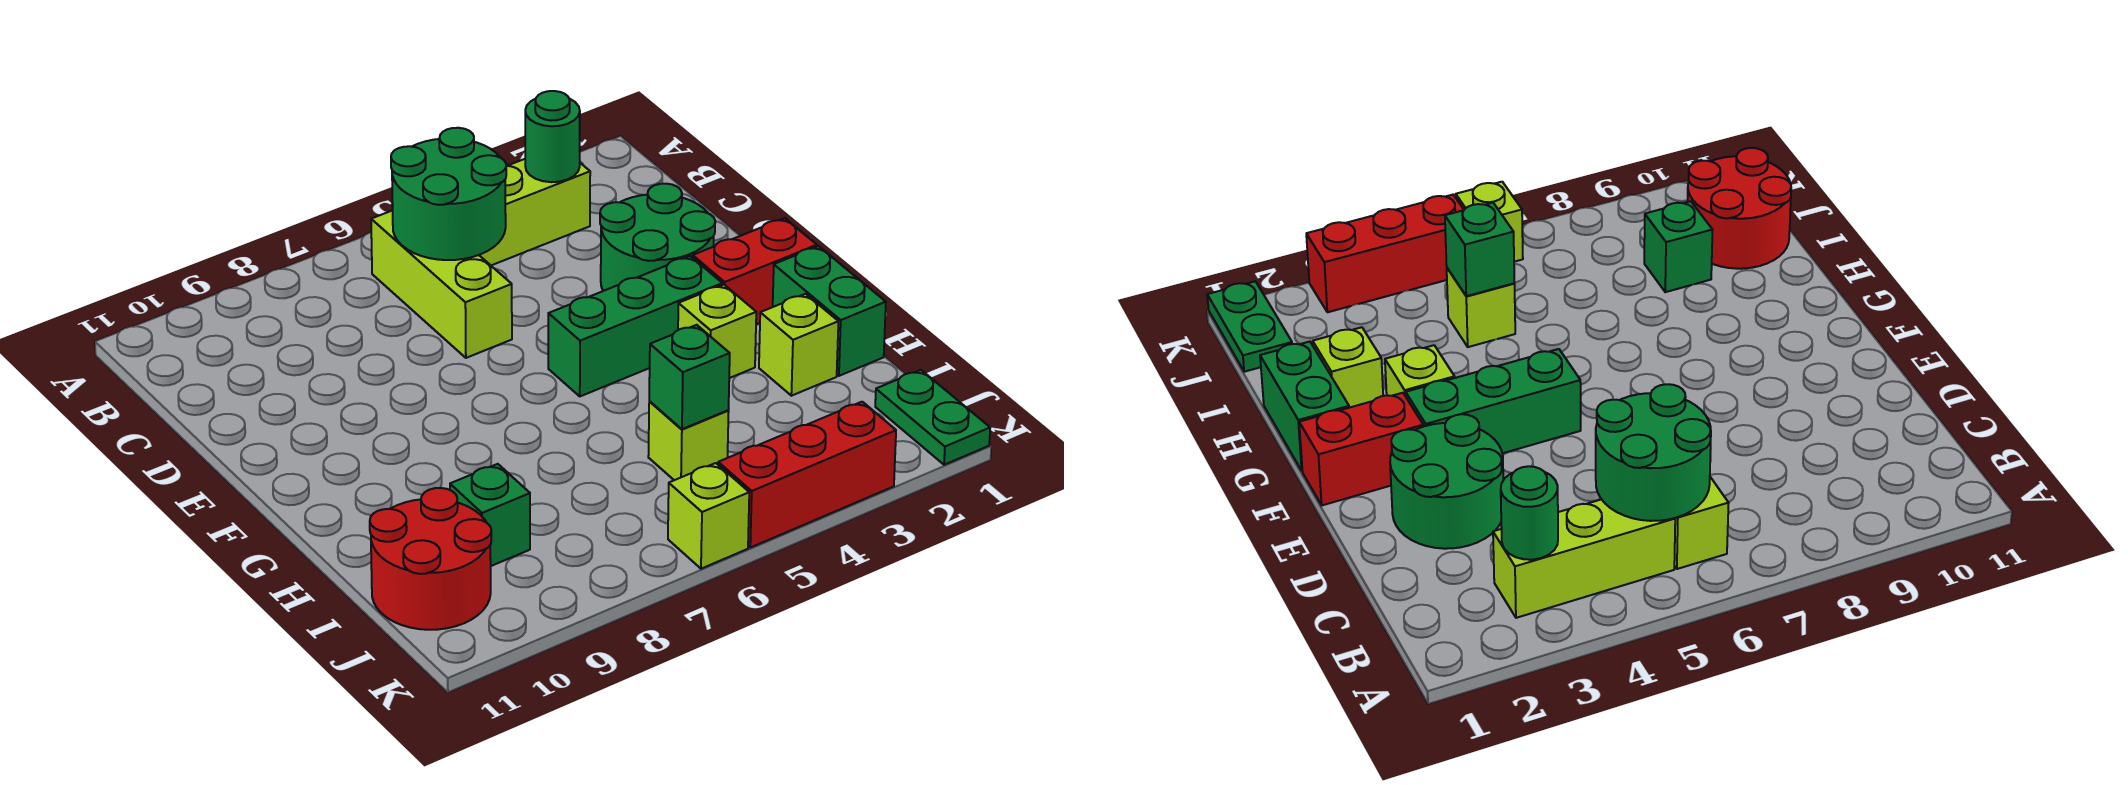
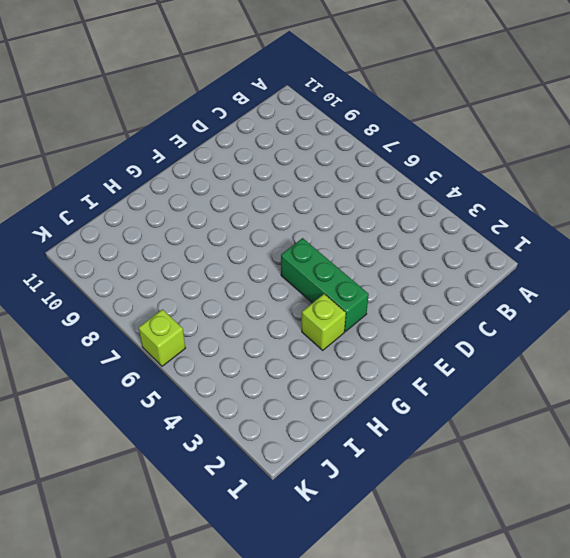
none -> lime brick B3:B5 level 1
none -> lime brick B6:D6 level 1
none -> green round brick D2:E3 level 1

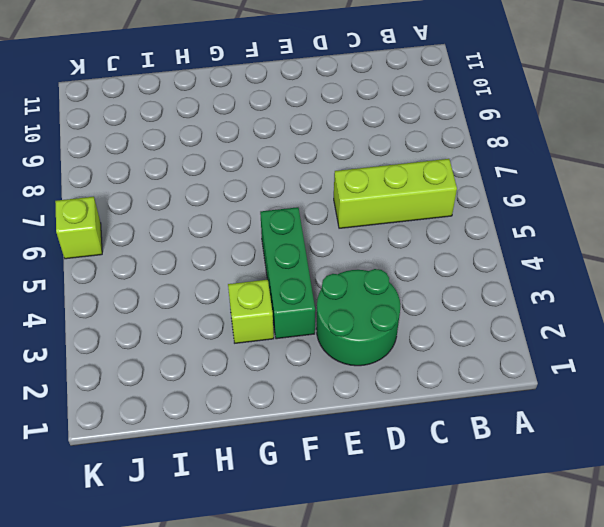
none -> lime brick B3:B5 level 1
none -> red brick F1:F2 level 1
none -> green brick G1:H1 level 1

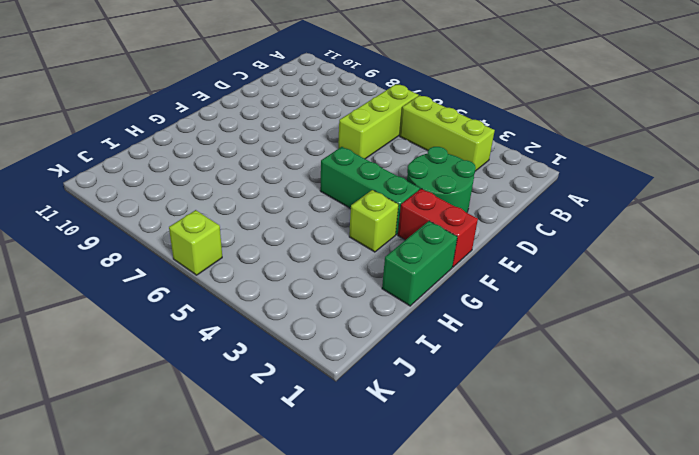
none -> lime brick H2 level 1
none -> lime brick I5 level 1
none -> green brick I9 level 1

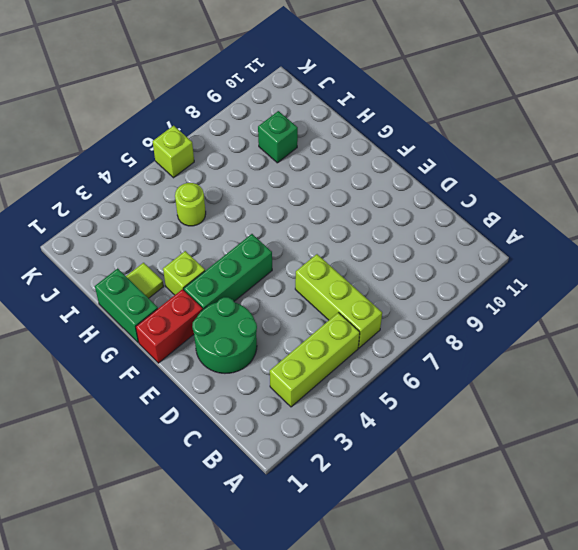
lime tile H2 level 1 -> lime brick H2 level 1
lime round brick I5 level 1 -> lime brick I5 level 1
none -> red round brick I10:J11 level 1
none -> green plate J1:K1 level 1
none -> red brick K3:K5 level 1

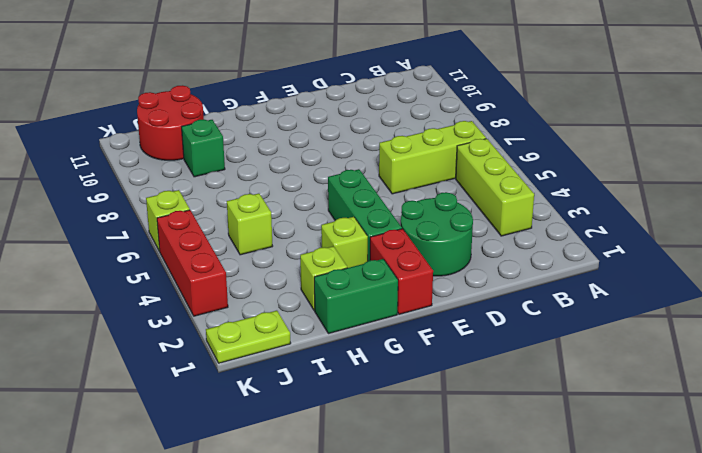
lime plate J1:K1 level 1 -> green plate J1:K1 level 1
none -> green round brick B3 level 2
none -> green round brick B5:C6 level 2
none -> green brick I5 level 2

